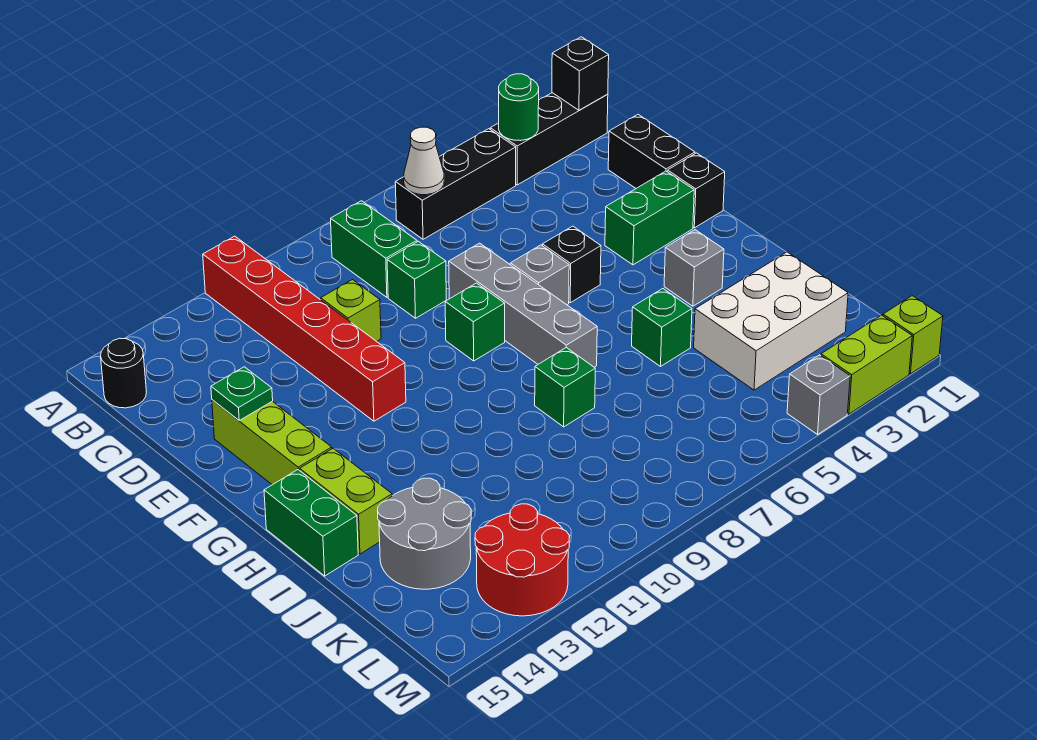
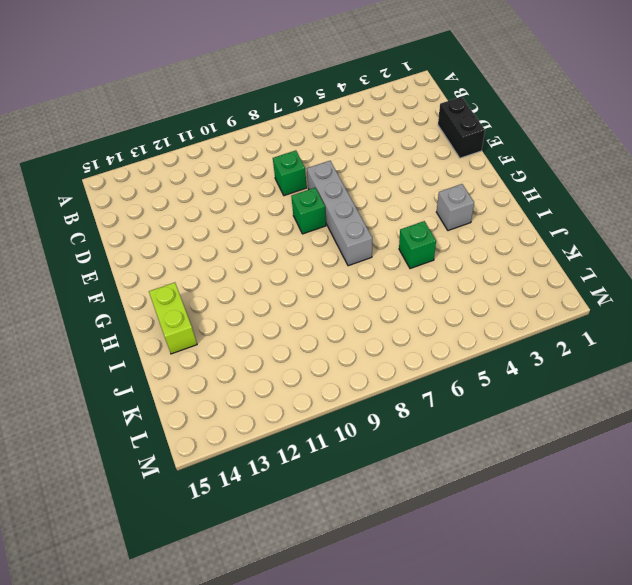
none -> red brick A11:F11 level 1
none -> black brick B1:B3 level 1
none -> black brick B4:B6 level 1
none -> green brick B8:C8 level 1

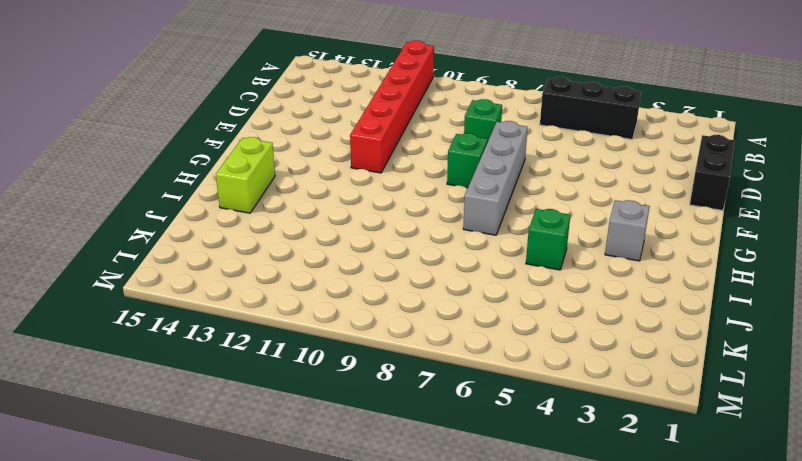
none -> black brick B1:B3 level 1
none -> green brick B8:C8 level 1
none -> black round brick B15 level 1
none -> lime brick D10 level 1

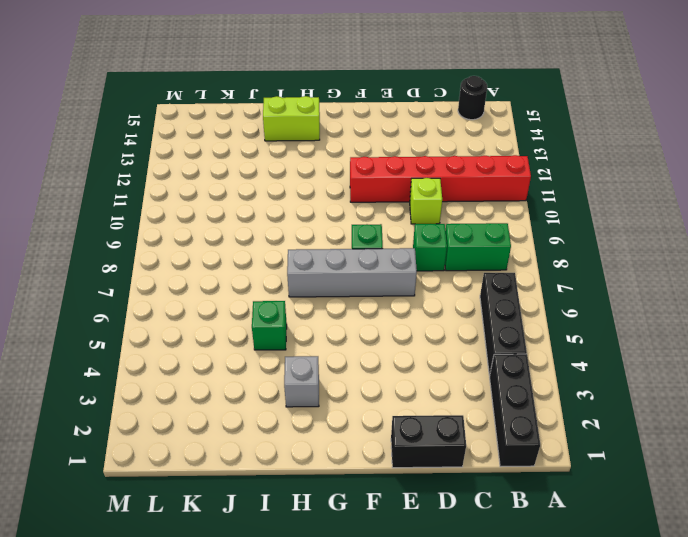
none -> lime brick E14:G14 level 1
none -> black brick F1 level 1
none -> green brick F2:F3 level 1
none -> black brick F5 level 1

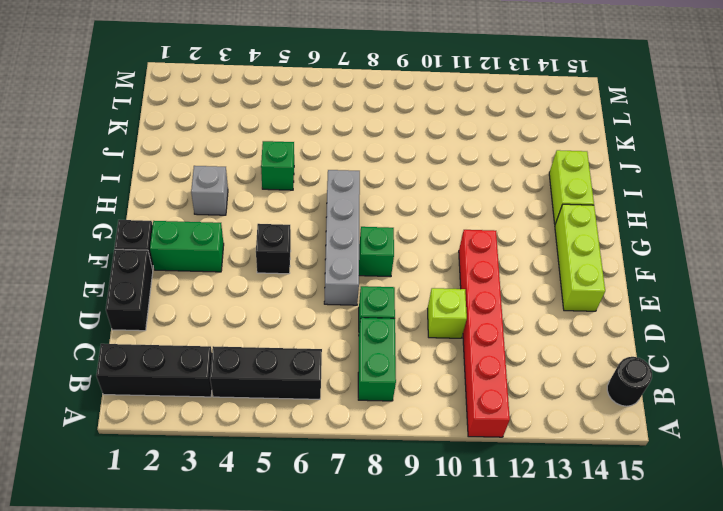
none -> grey brick F6 level 1
none -> green brick H15:I15 level 1
none -> green brick I8 level 1
none -> white brick J2:K4 level 1

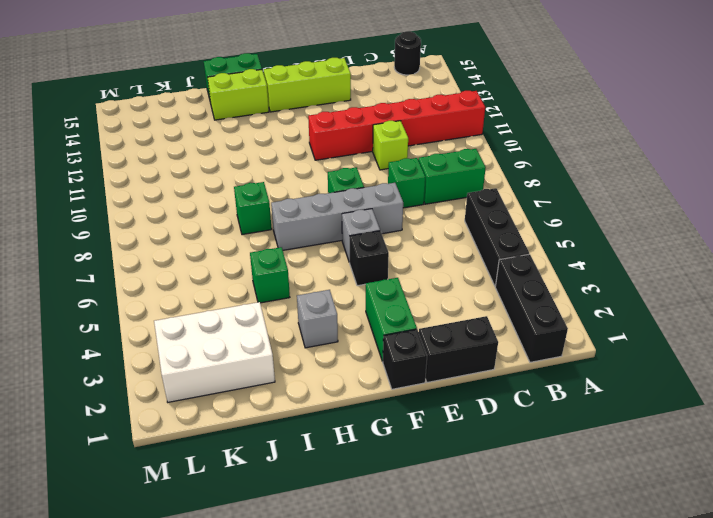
white brick J2:L3 level 1 -> white brick J2:K4 level 1
none -> grey round brick J13:K14 level 1
none -> red round brick L12:M13 level 1
none -> lime brick M1 level 1
none -> lime brick M2:M3 level 1

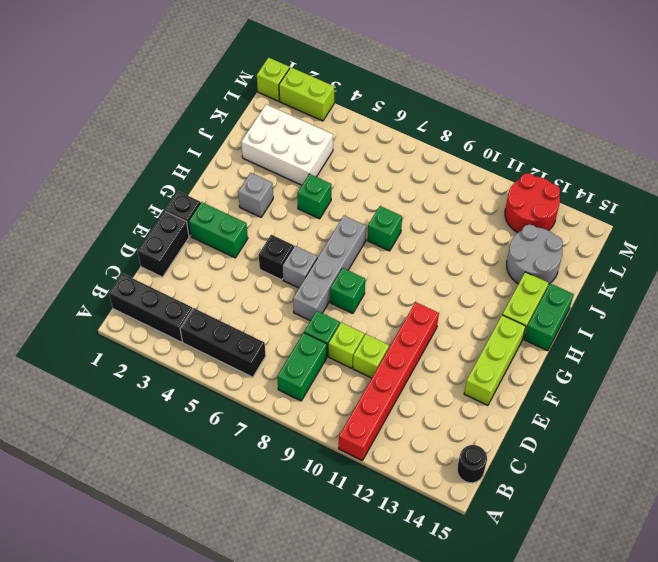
lime brick D9 level 1 -> none
none -> grey brick M4 level 1
none -> black brick B1 level 2
none -> green round brick B3 level 2
none -> white cone B6 level 2

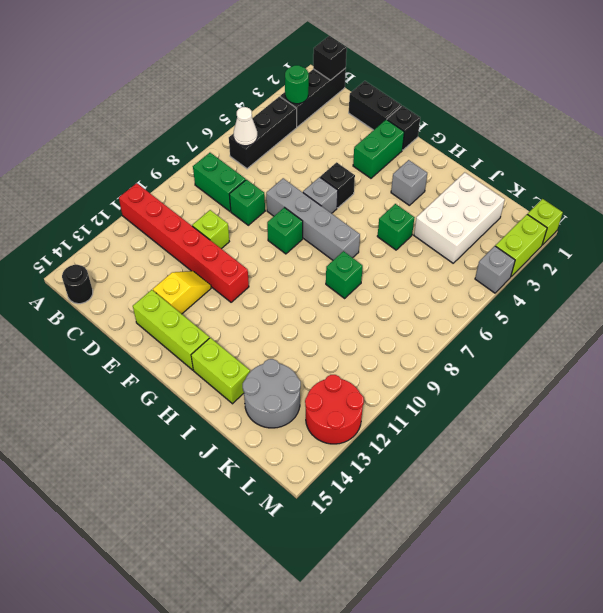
yellow slope E12:E13 level 1 top 13 -> none
none -> green brick H15:I15 level 1
none -> green plate E14 level 2

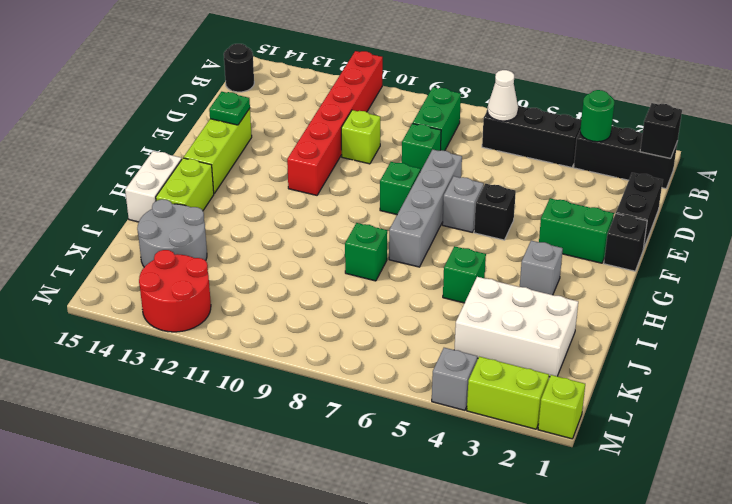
white brick H15:I15 level 1 -> green brick H15:I15 level 1

